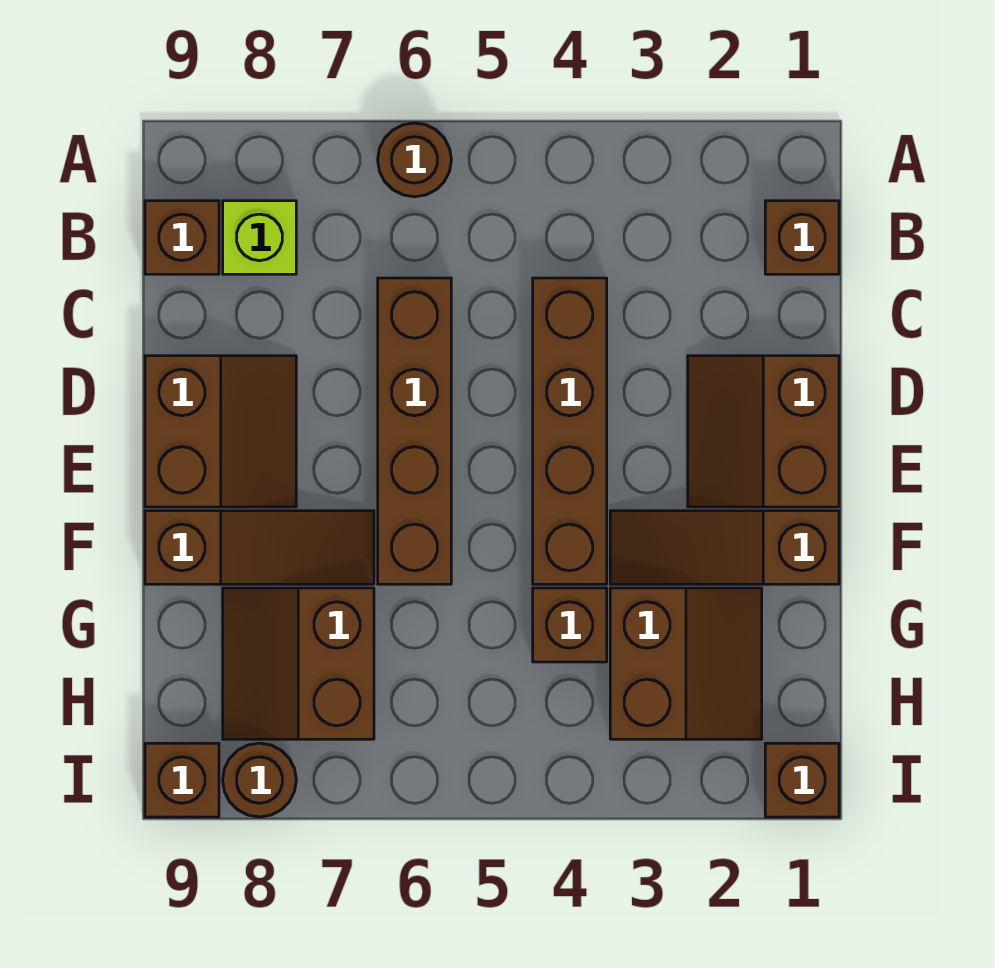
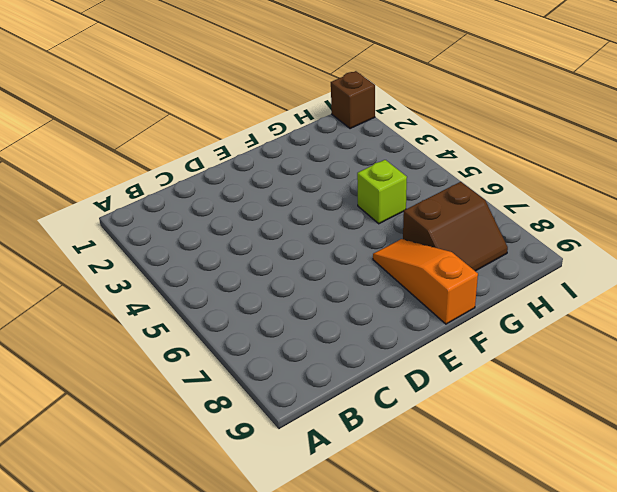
orange slope F7:F9 level 1 top 9 -> brown slope F7:F9 level 1 top 9
lime brick G5 level 1 -> lime brick B8 level 1
none -> brown round brick A6 level 1
none -> brown brick B1 level 1
none -> brown brick B9 level 1

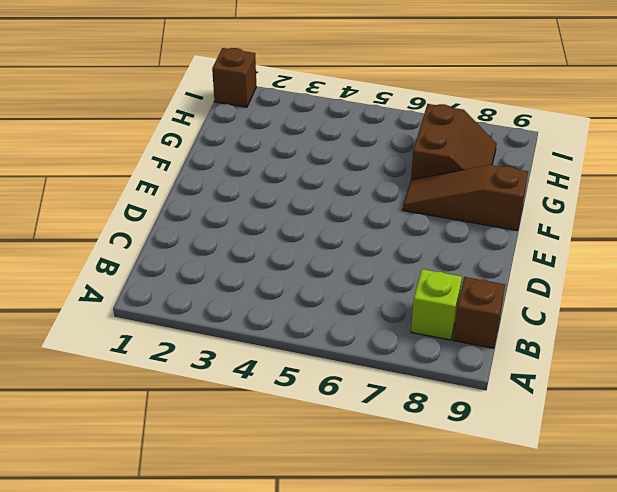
none -> brown round brick A6 level 1
none -> brown brick B1 level 1
none -> brown brick C4:F4 level 1

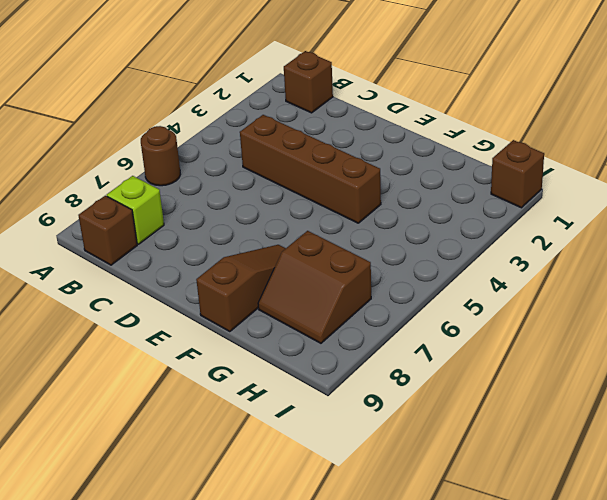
none -> brown brick C6:F6 level 1
none -> brown slope D1:E2 level 1 top 1
none -> brown slope D8:E9 level 1 top 9

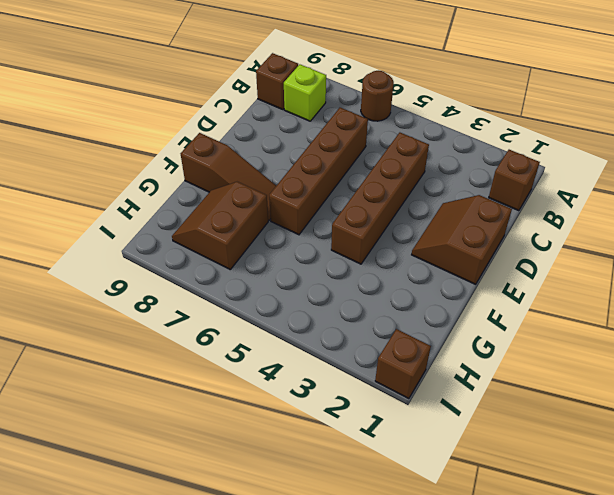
none -> brown slope D8:E9 level 1 top 9
none -> brown slope F1:F3 level 1 top 1
none -> brown slope G2:H3 level 1 top 3

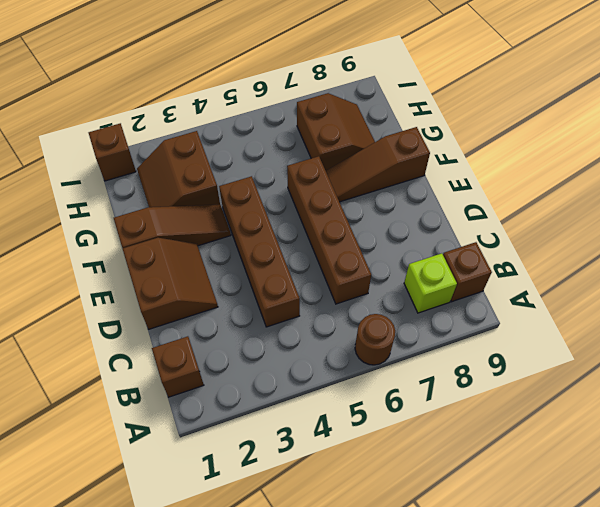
none -> brown slope D8:E9 level 1 top 9
none -> brown brick G4 level 1
none -> brown round brick I8 level 1

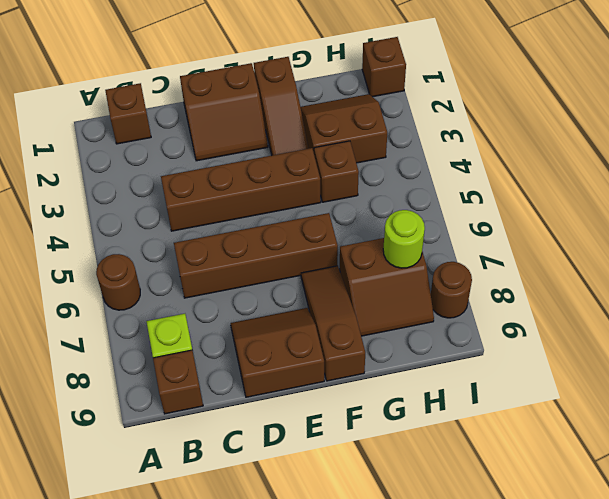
lime round brick H7 level 2 -> none
none -> brown brick I9 level 1

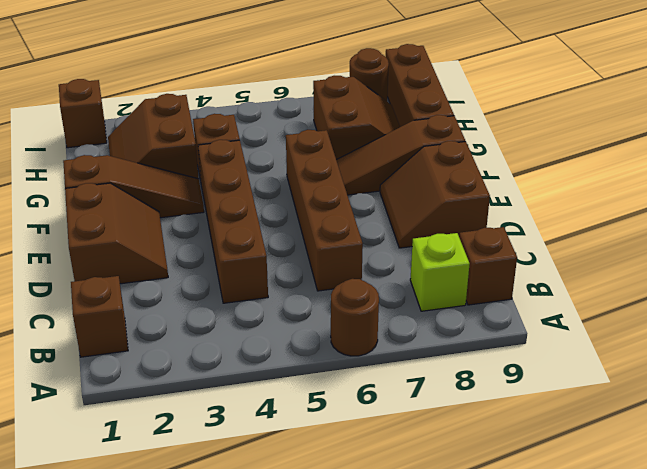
brown brick G9:I9 level 1 -> brown brick I9 level 1

